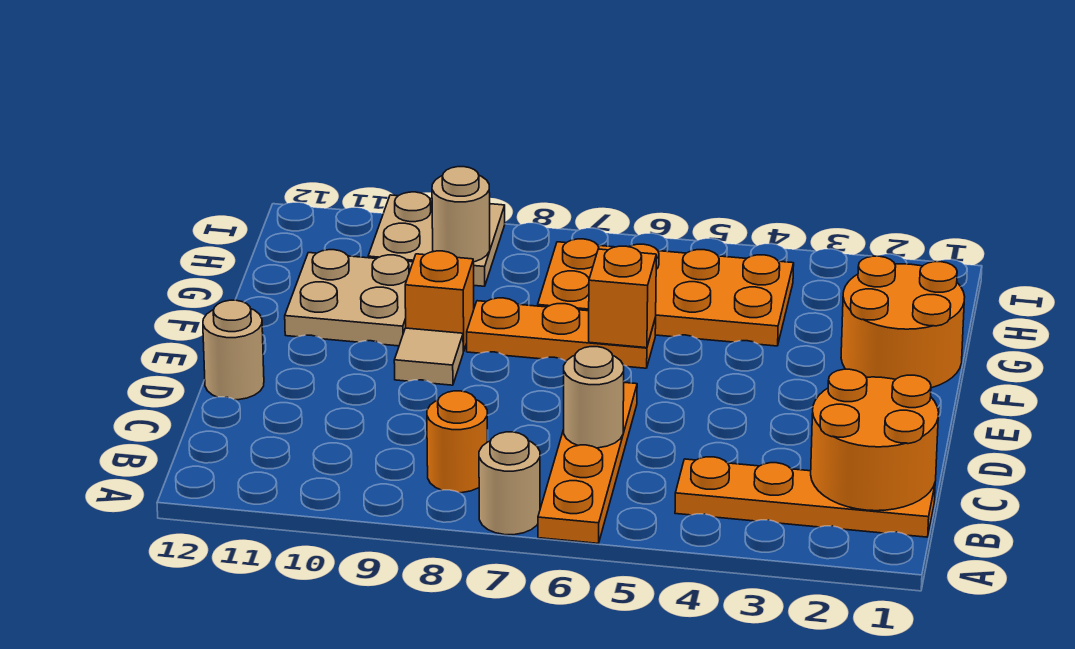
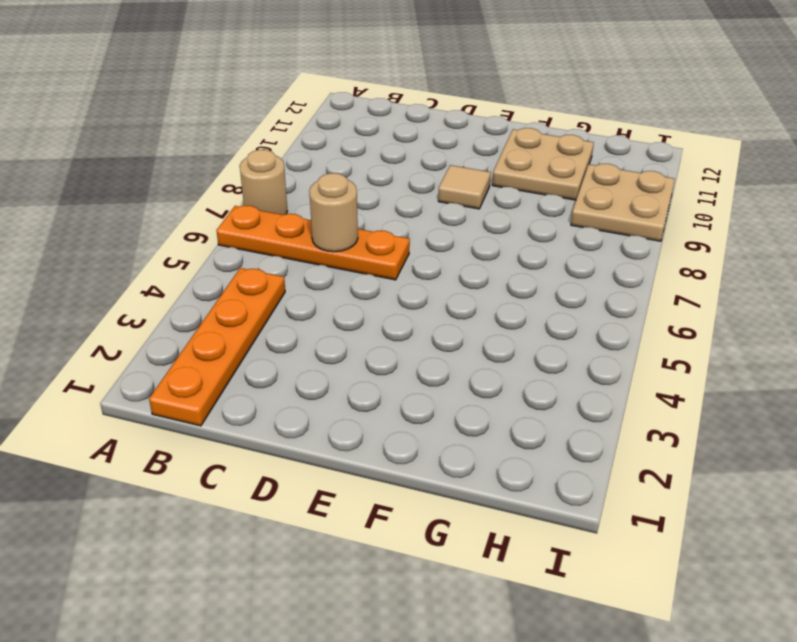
none -> orange round brick B8 level 1
none -> tan round brick D12 level 1
none -> orange round brick F1:G2 level 1

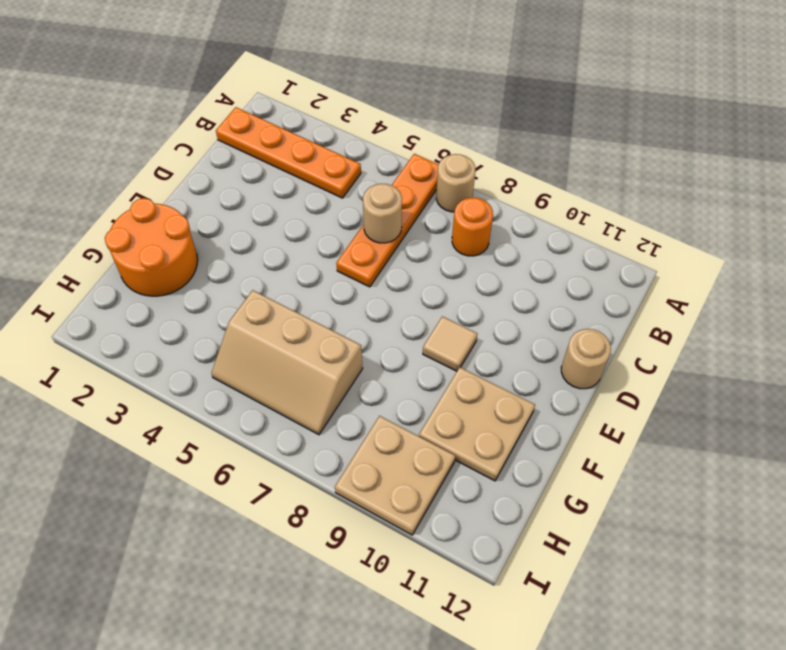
tan slope G5:H7 level 1 top G -> orange plate G4:H7 level 1
none -> orange plate F6:F8 level 1
none -> orange brick F9 level 1
none -> orange round brick B1:C2 level 2

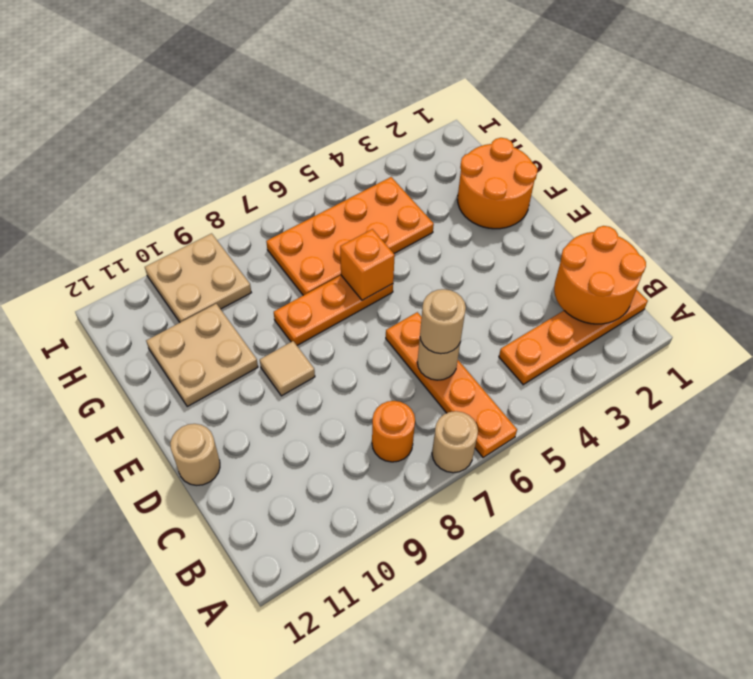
tan round brick C6 level 3 -> tan round brick H9 level 2
none -> orange brick F9 level 1

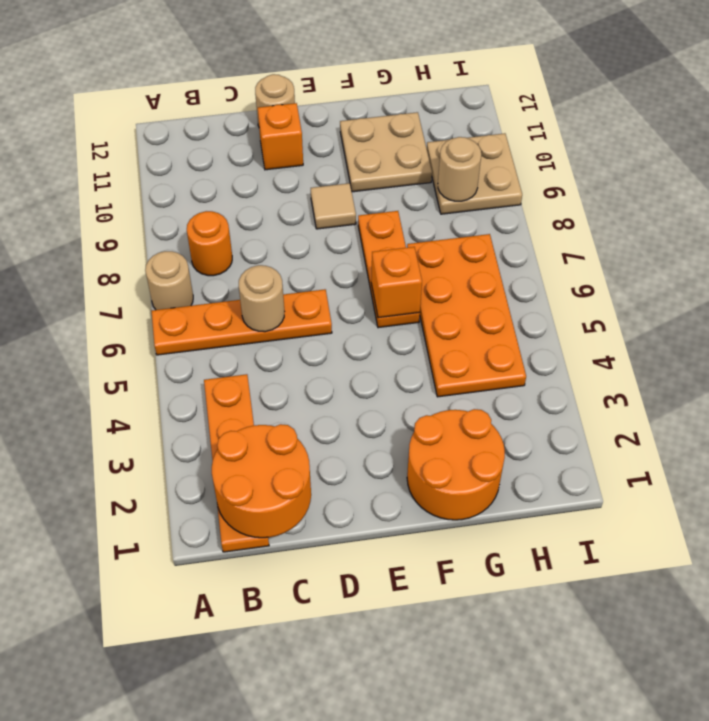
orange brick D11 level 1 -> orange brick F9 level 1

